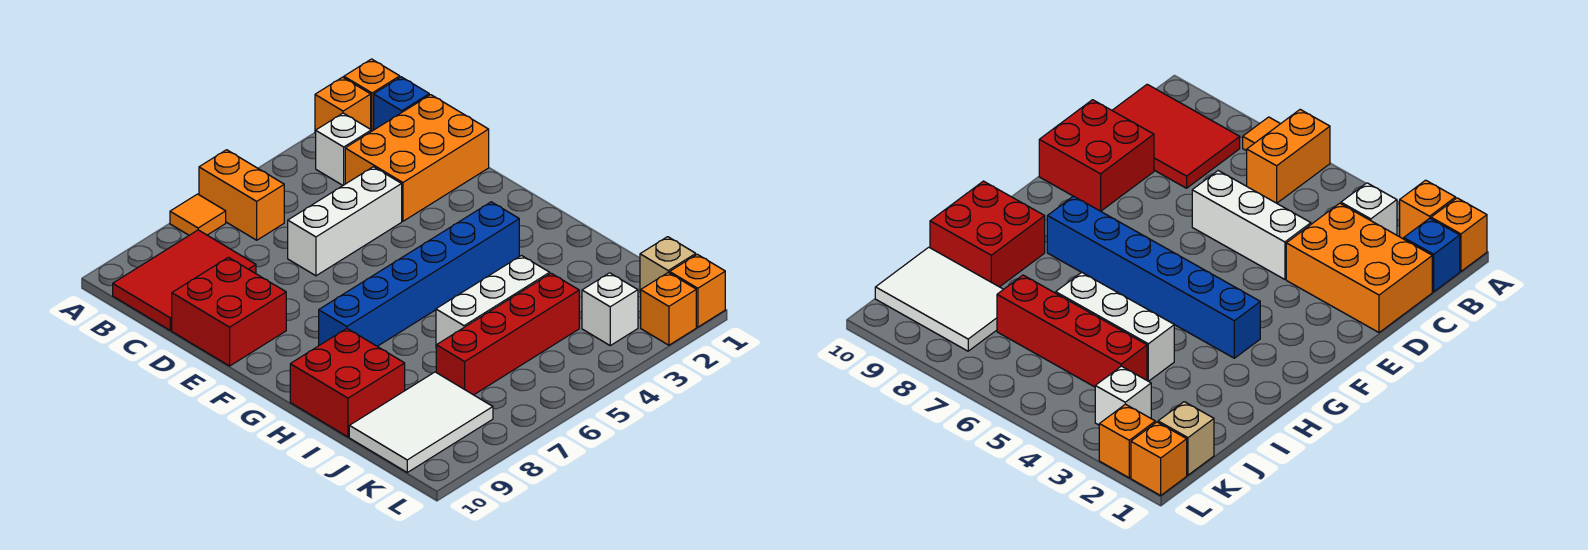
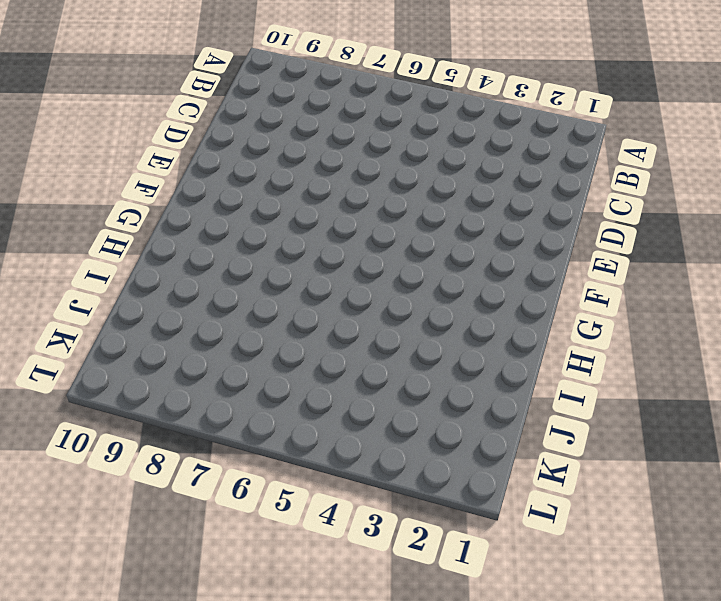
none -> orange brick A1 level 1
none -> orange brick A2 level 1
none -> orange brick A6:B6 level 1

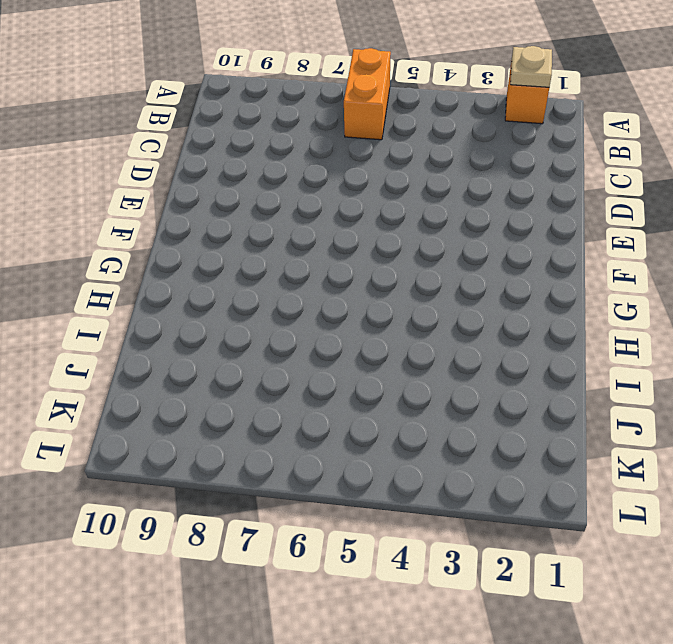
tan plate A2 level 2 -> none
none -> orange brick A1 level 1
none -> orange tile A7 level 1
none -> blue brick B1 level 1

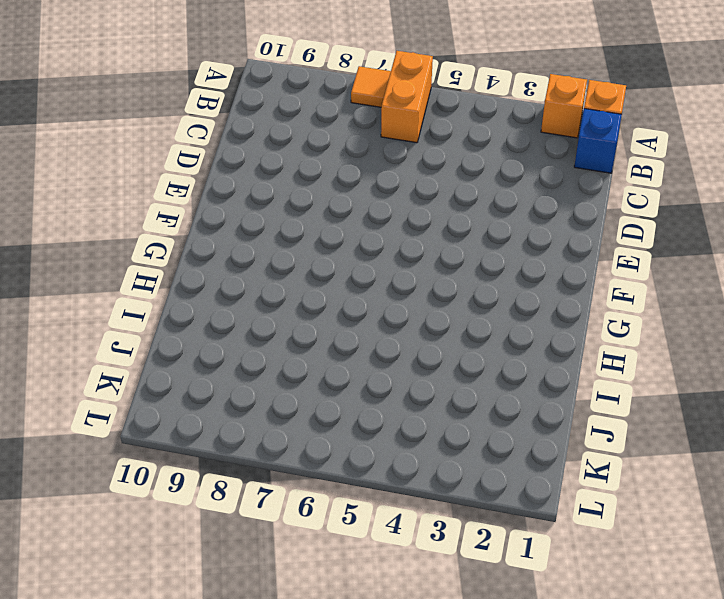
none -> white brick B3 level 1
none -> red tile B8:C10 level 1
none -> orange brick C1:D3 level 1

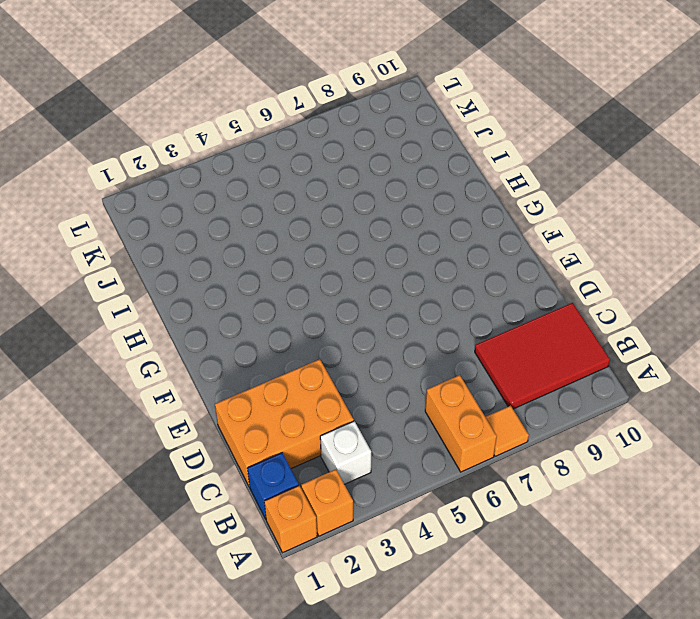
none -> white brick D4:D6 level 1
none -> red brick D9:E10 level 1
none -> blue brick G3:G8 level 1

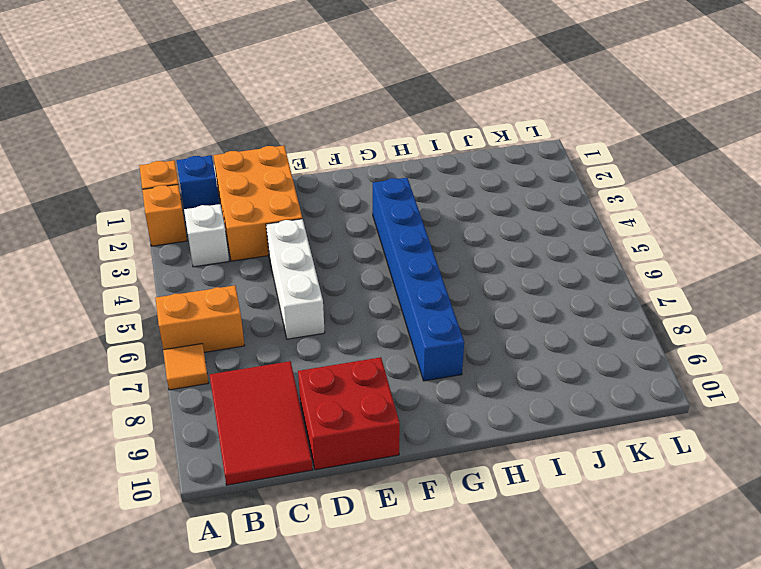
none -> red brick H9:I10 level 1
none -> white brick I4:I6 level 1
none -> red brick J4:J7 level 1

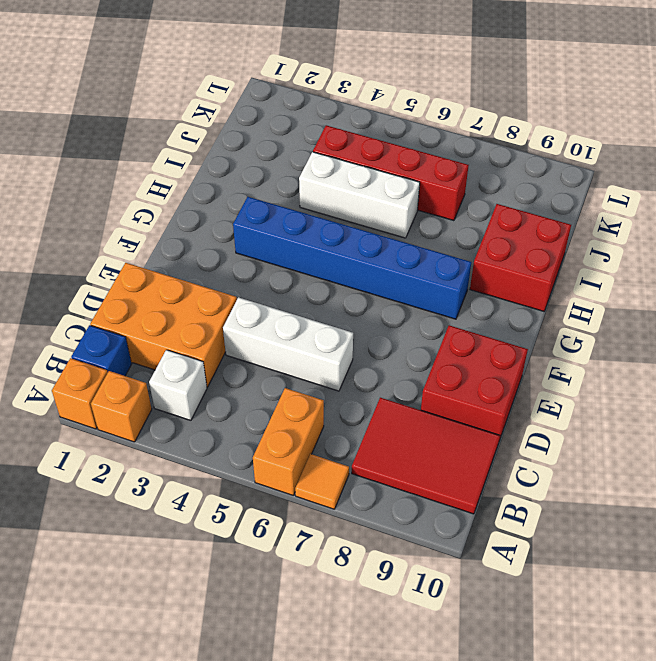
none -> white tile J8:K10 level 1
none -> tan brick K1 level 1
none -> white brick K3 level 1

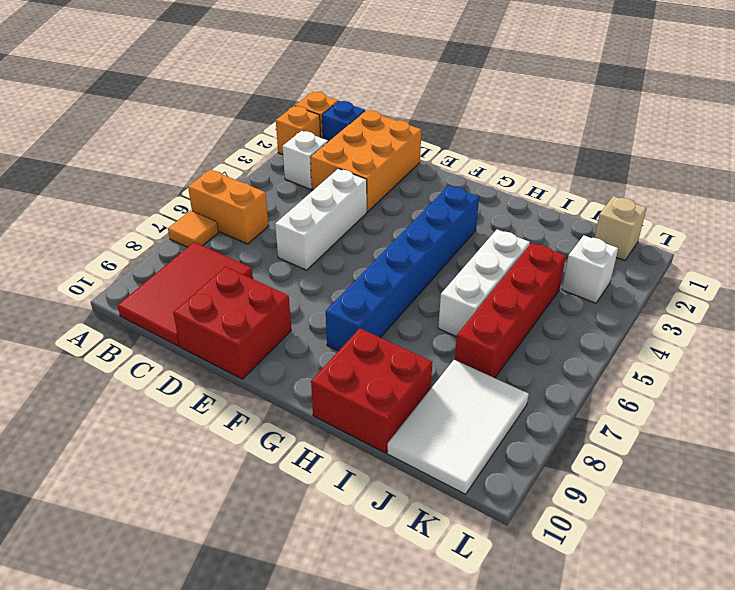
none -> orange brick L1 level 1
none -> orange brick L2 level 1

